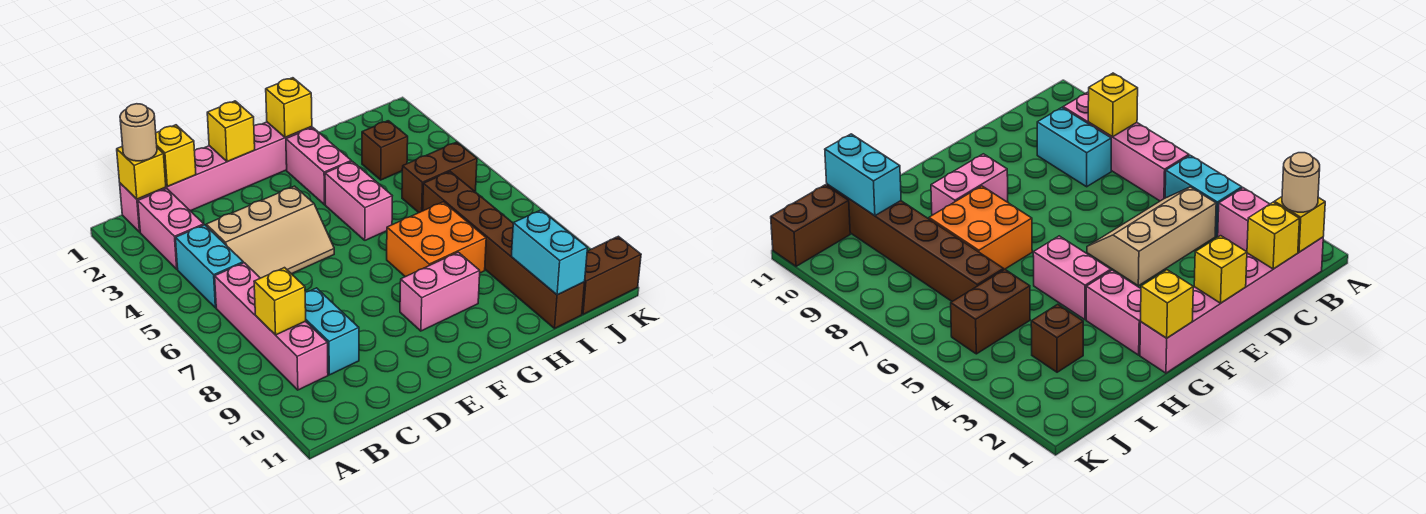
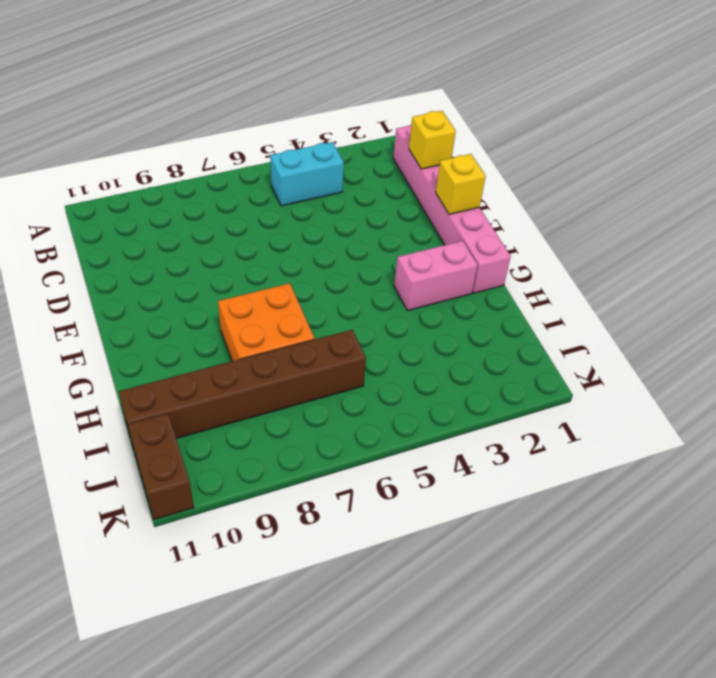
none -> pink brick B2:B3 level 1
none -> pink brick B6:B9 level 1
none -> tan slope C4:E5 level 1 top 4

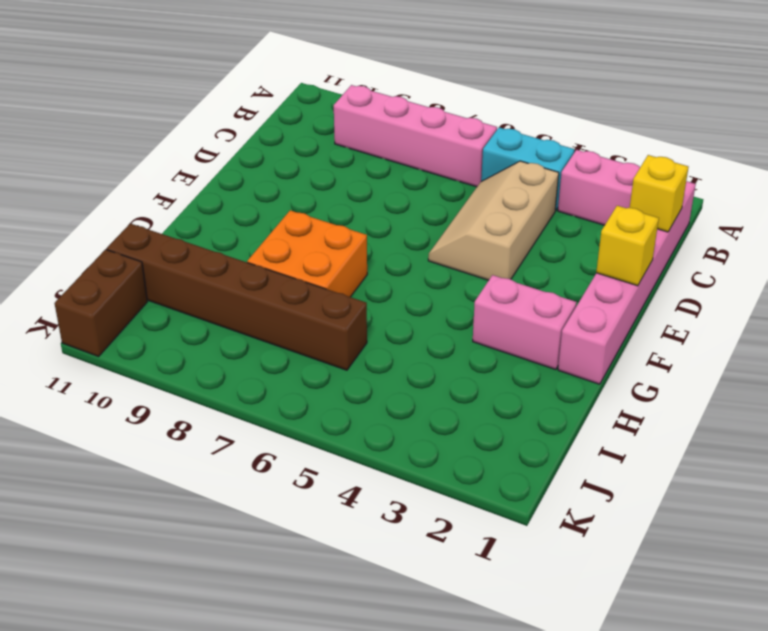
none -> cyan brick C8:C9 level 1
none -> pink brick F9:G9 level 1
none -> pink brick G4:G5 level 1

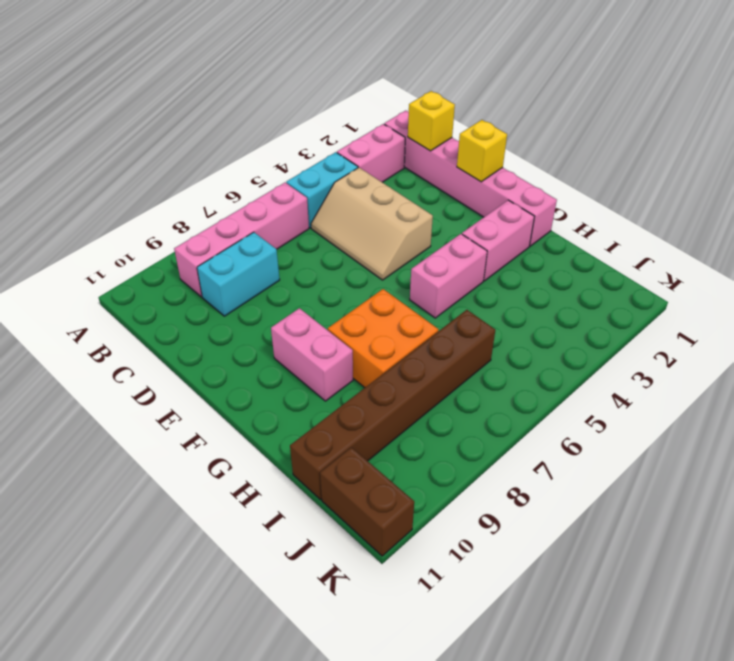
none -> brown brick I3 level 1
none -> brown brick I5:J5 level 1
none -> yellow brick B1 level 2

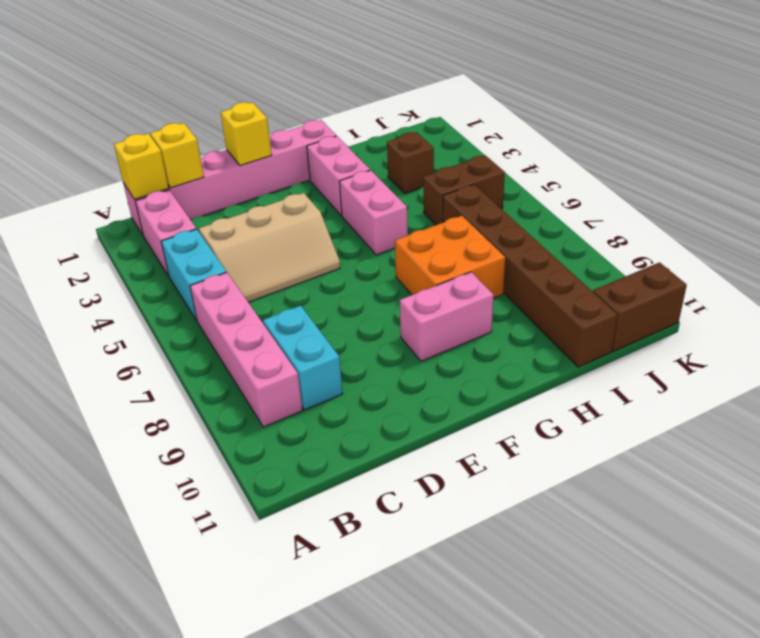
none -> yellow brick B8 level 2
none -> yellow brick G1 level 2
none -> cyan brick I10:I11 level 2

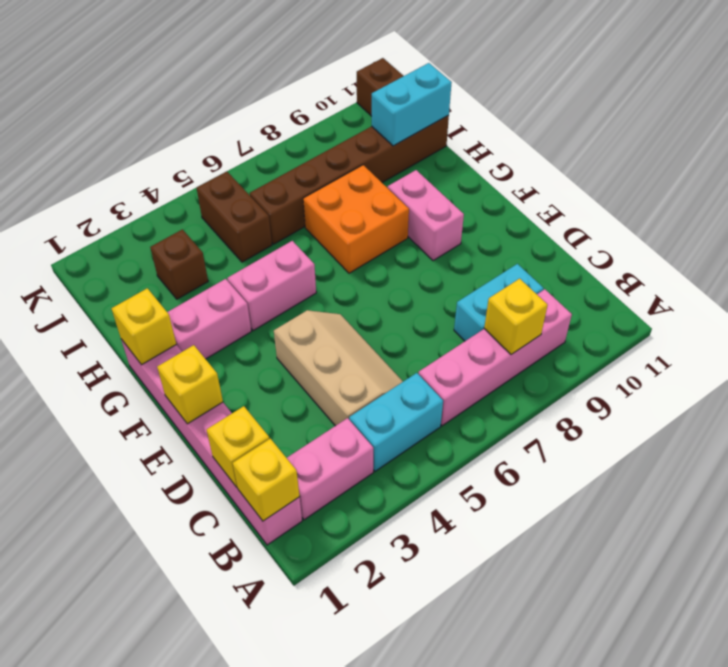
none -> tan round brick B1 level 3

